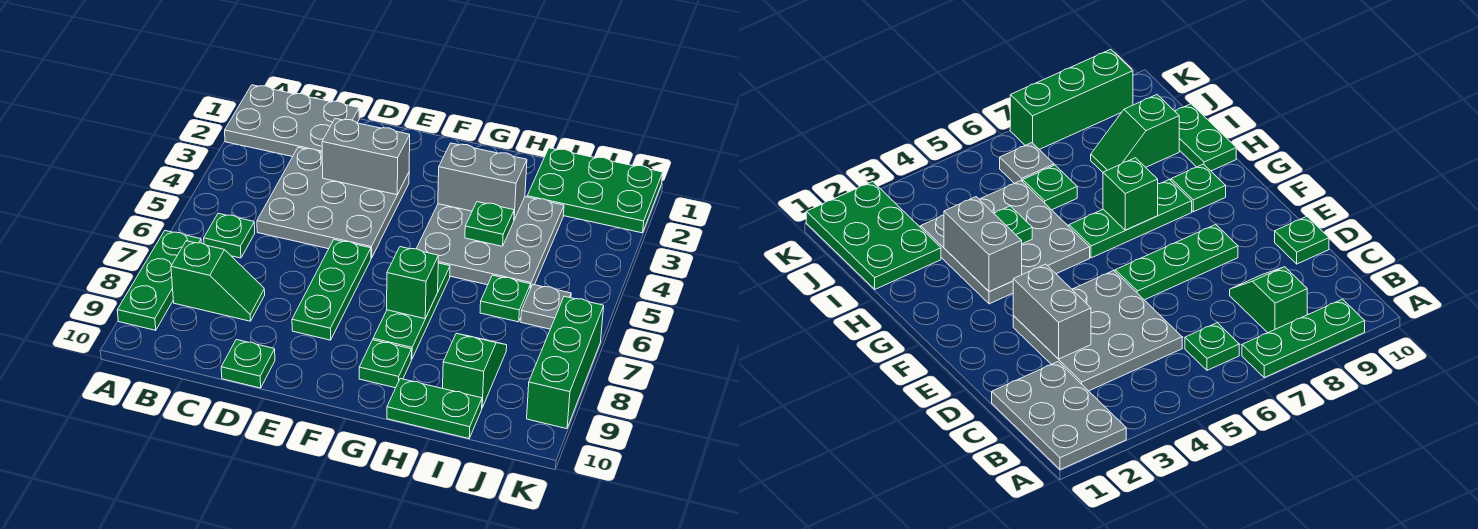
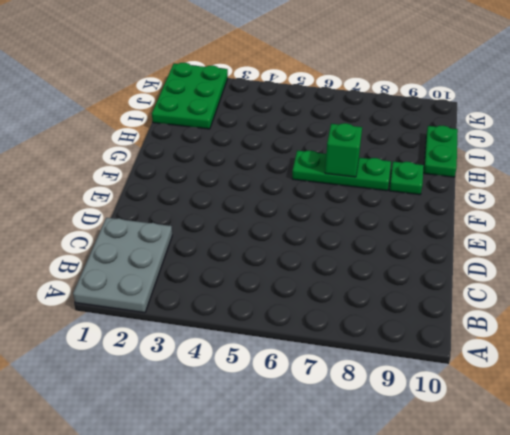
none -> green plate A7:A9 level 1
none -> green plate B6 level 1
none -> green slope B8:C8 level 1 top B

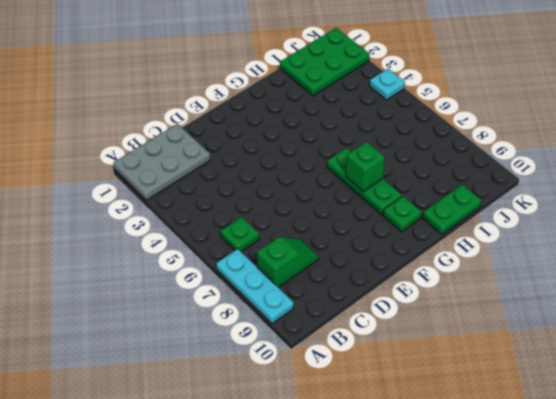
cyan plate A7:A9 level 1 -> green plate A7:A9 level 1
cyan plate K4 level 1 -> none
none -> grey plate C3:E5 level 1
none -> green plate D10 level 1
none -> green plate E6:E8 level 1

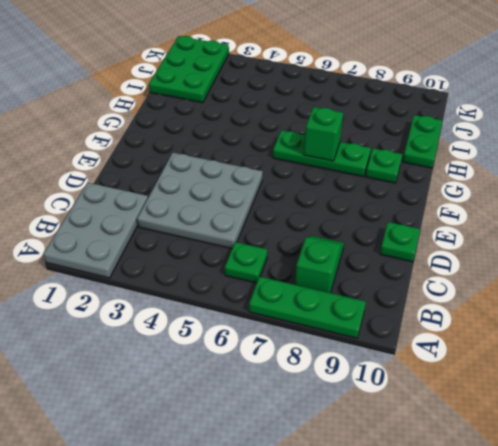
none -> green plate E6:E8 level 1
none -> grey plate G3:I5 level 1
none -> green plate I6 level 1

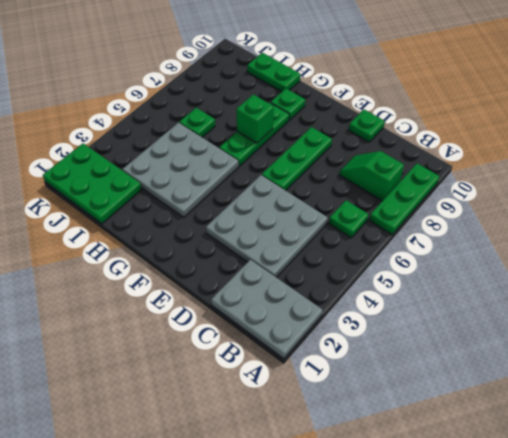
none -> green slope I8:I9 level 1 top 9
none -> grey plate J6 level 1
none -> green brick K7:K9 level 1

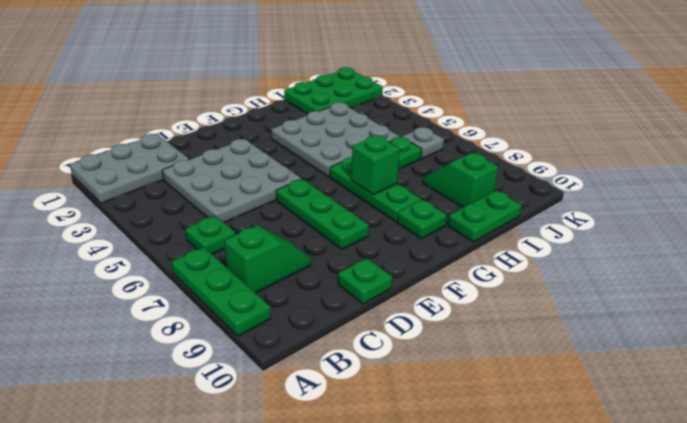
none -> green brick K7:K9 level 1
none -> grey brick D3:E3 level 2
none -> grey brick G3:H3 level 2

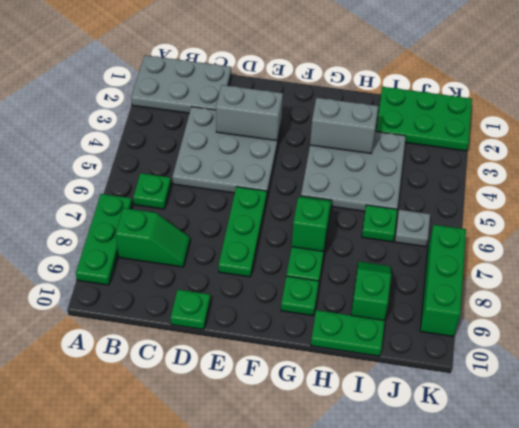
none -> green plate H4 level 2

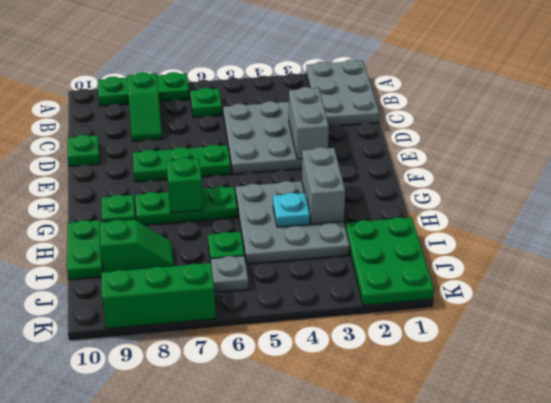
cyan plate H4 level 2 -> green plate H4 level 2

